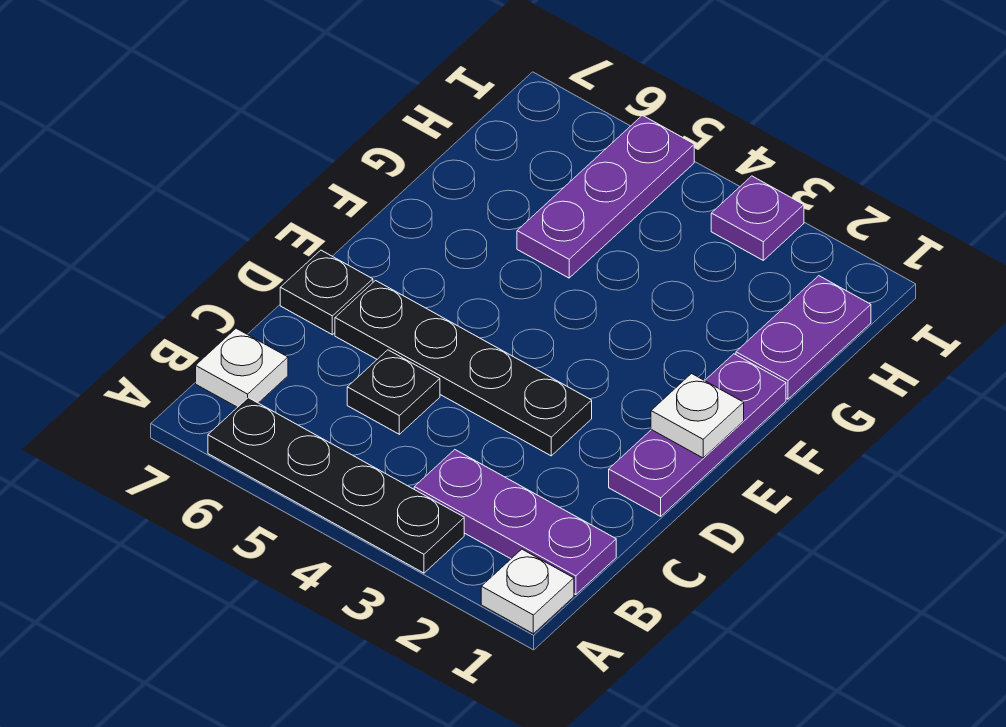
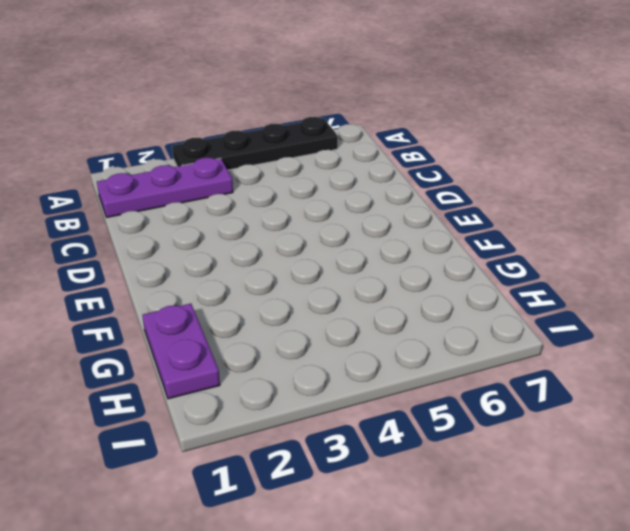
none -> white plate A1 level 1
none -> white plate B7 level 1
none -> black plate C5 level 1

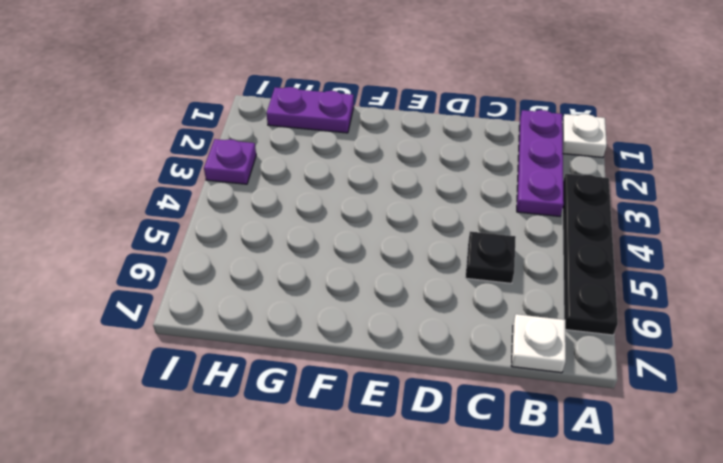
none -> purple plate D1:F1 level 1
none -> black plate D3:D6 level 1
none -> black plate D7 level 1

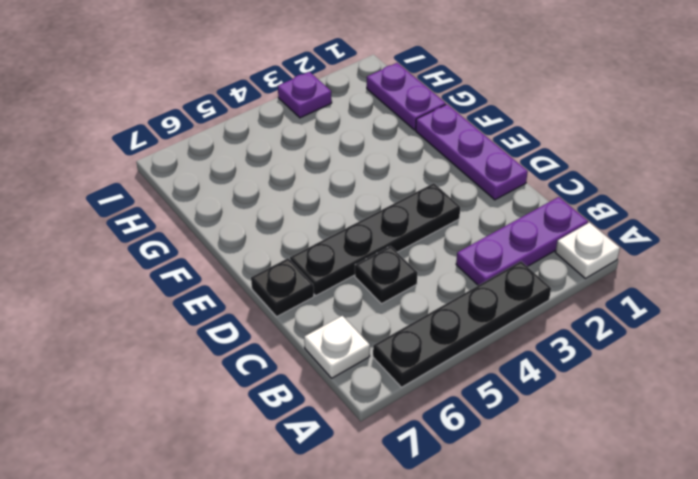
none -> purple plate G5:I5 level 1
none -> white plate E1 level 2

